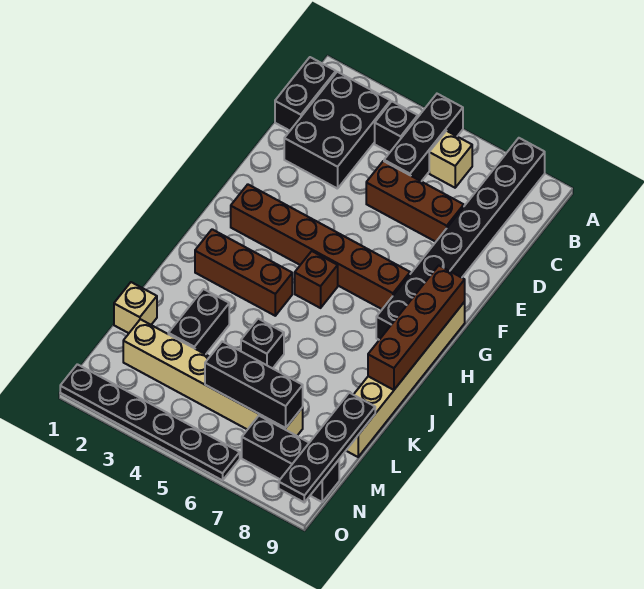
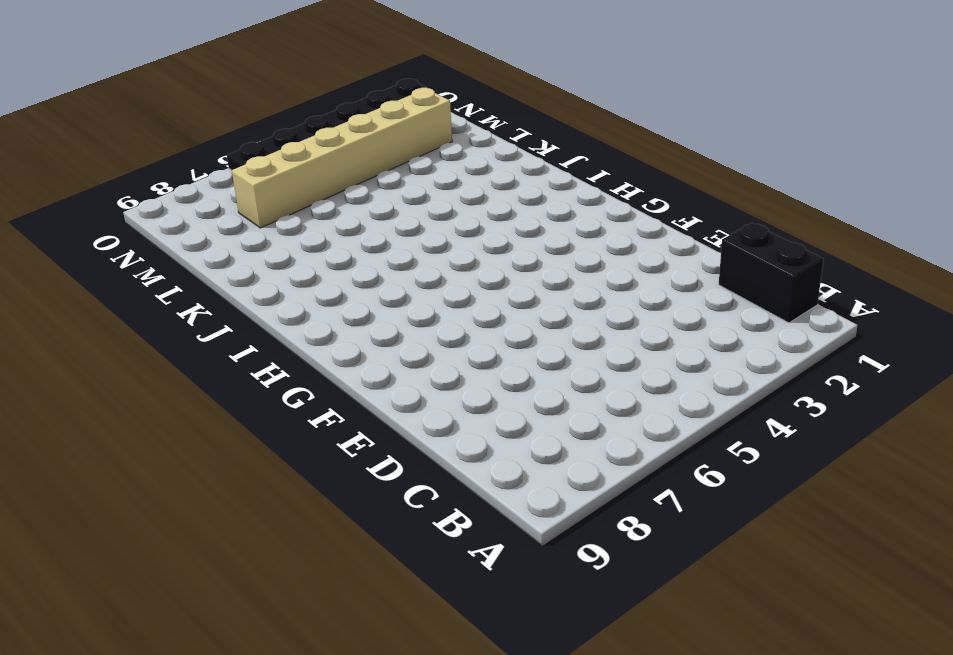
none -> black brick A5:C5 level 1
none -> black brick A8:H8 level 1
none -> black brick B2:D3 level 1

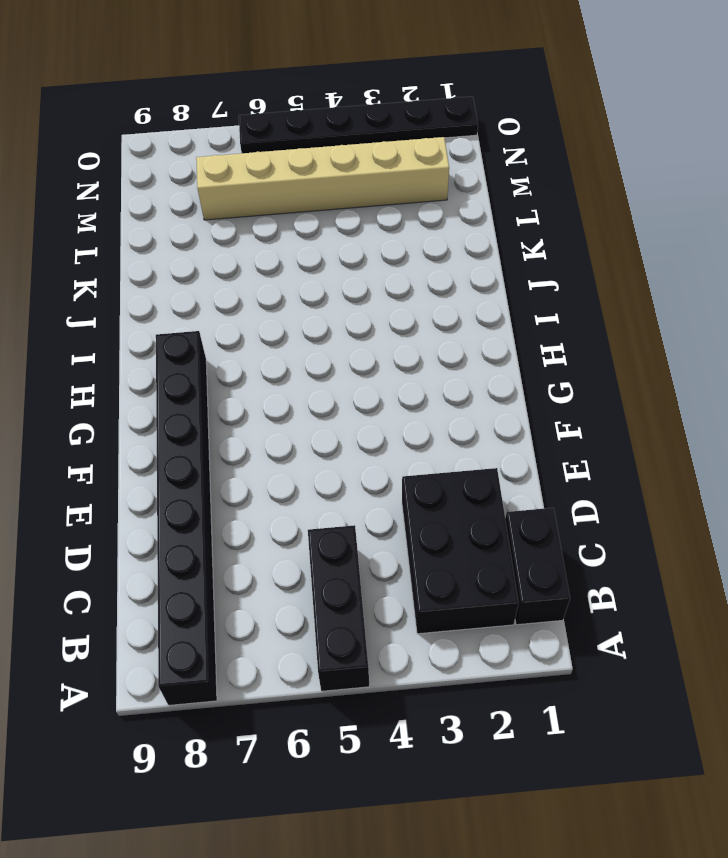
none -> black brick B4 level 1
none -> tan brick B6 level 1
none -> brown brick D5:D7 level 1

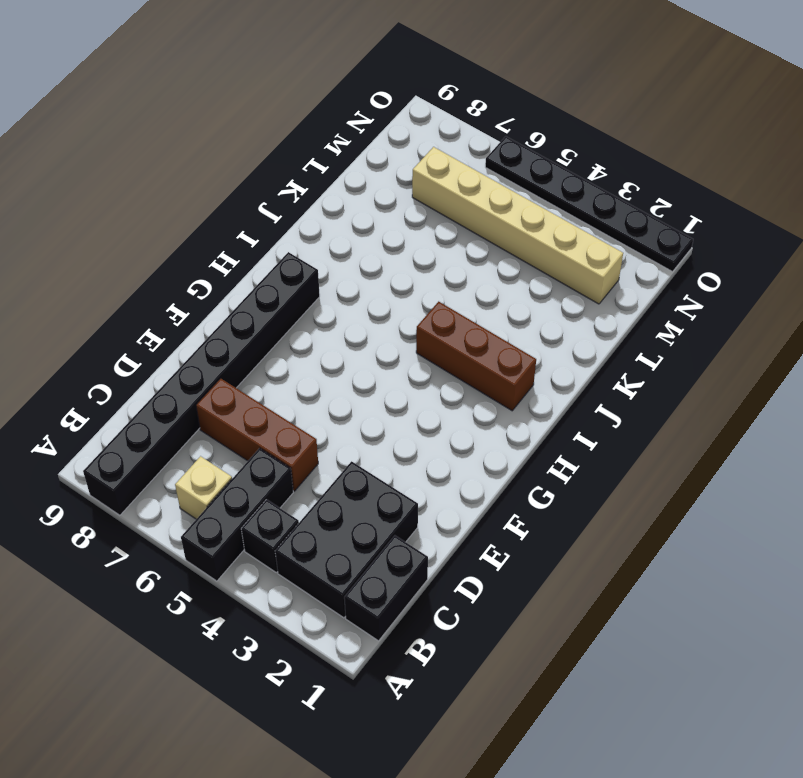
none -> brown brick G2:G7 level 1
none -> tan brick G9:L9 level 1
none -> brown brick H5 level 1

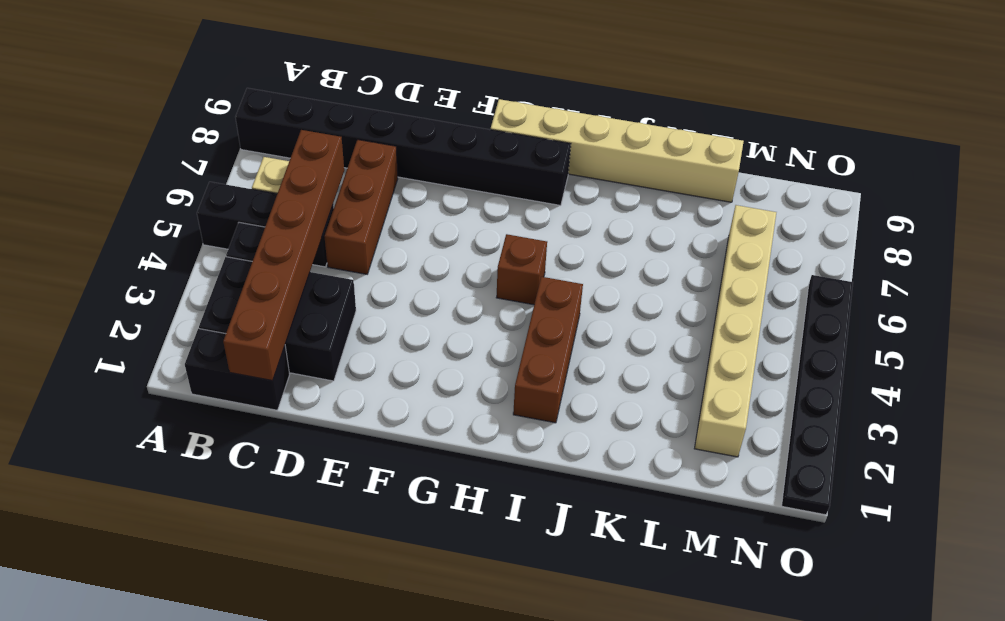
brown brick C1:C6 level 2 -> brown brick G2:G7 level 1
none -> black brick K3:L3 level 1
none -> black brick K5 level 1
none -> tan brick L1 level 1

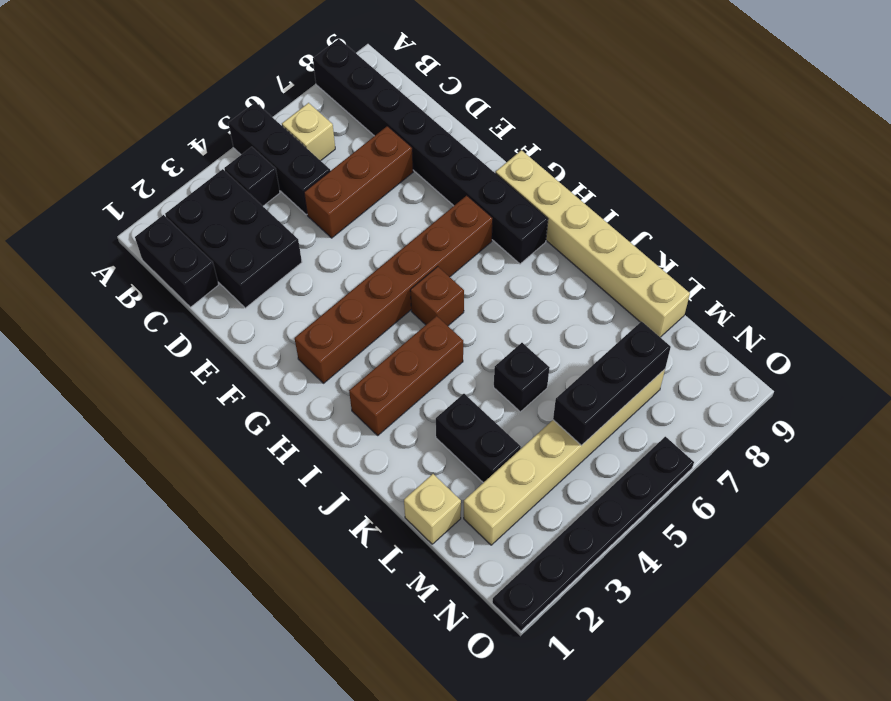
none -> black brick N7:N9 level 1
none -> brown brick G9:J9 level 2
none -> black plate L9:O9 level 2

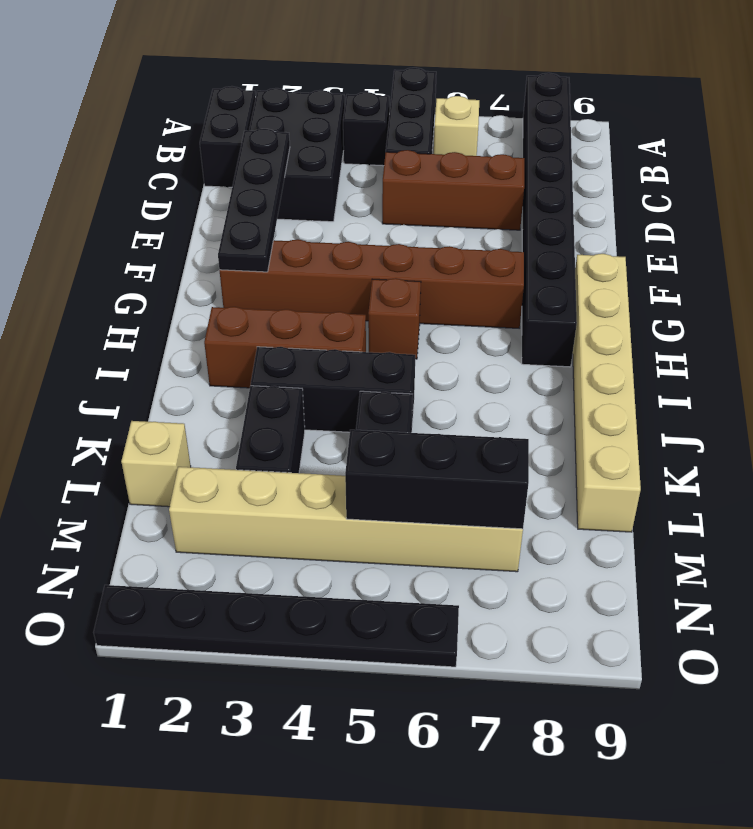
black plate D2:G2 level 2 -> black plate L9:O9 level 2
black brick J3:J5 level 1 -> black brick N7:N9 level 1
none -> brown brick G9:J9 level 2

